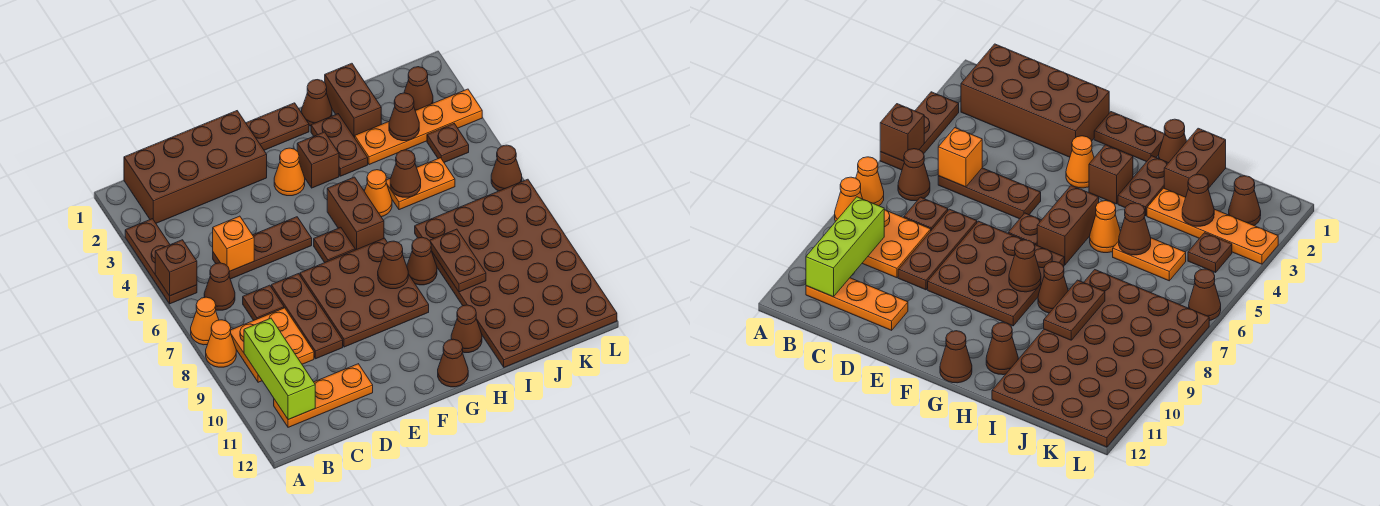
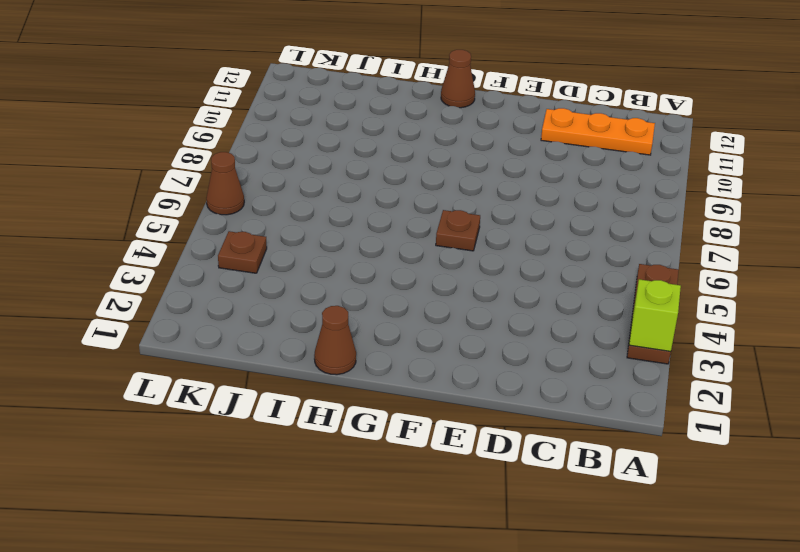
lime brick A3 level 2 -> none
none -> orange cone A7 level 1
none -> orange cone A8 level 1
none -> brown brick B1:E2 level 1
none -> brown cone B6 level 1

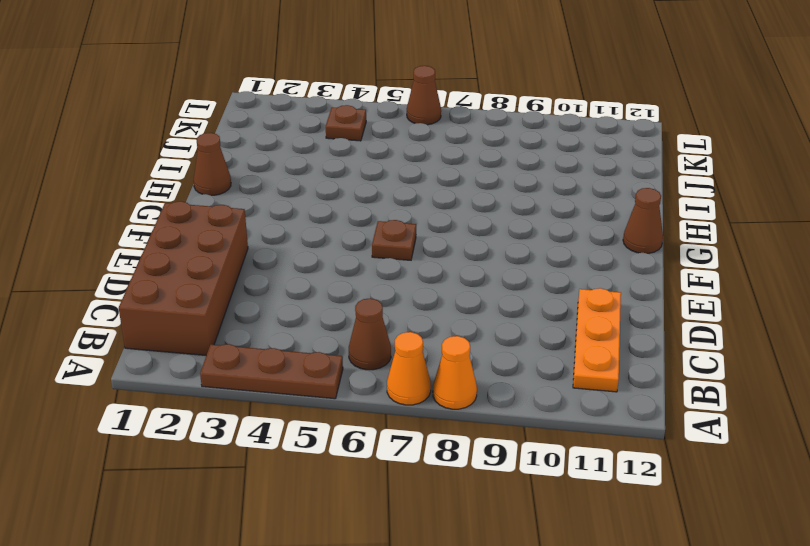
none -> orange plate B8:C9 level 1
none -> brown plate C5:E5 level 1
none -> brown plate C7 level 1
none -> brown plate D7:D9 level 1

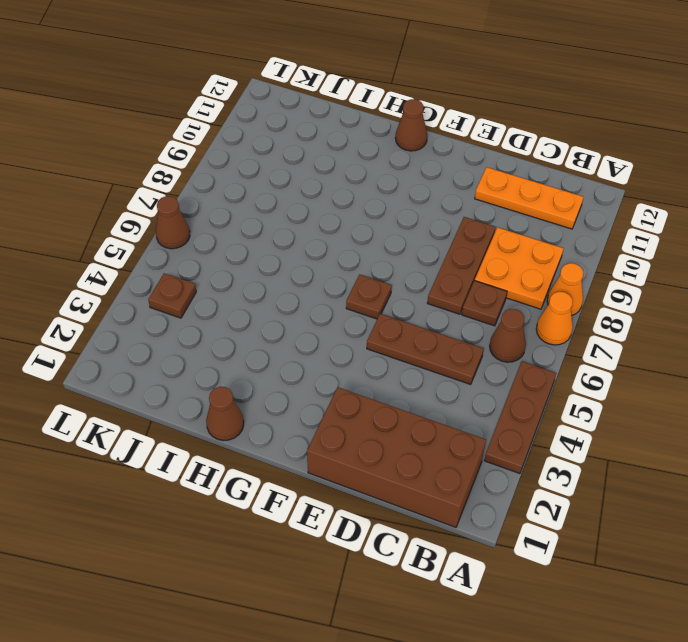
none -> brown plate E7:G9 level 1
none -> brown plate F1:G1 level 1
none -> orange cone F3 level 1
none -> brown brick G3 level 1

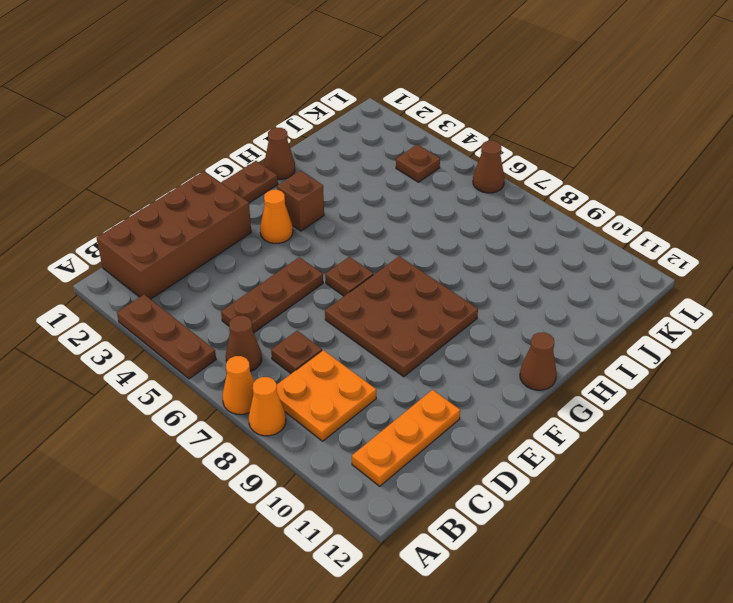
none -> brown plate D7:D9 level 1
none -> brown brick G5:G6 level 1
none -> brown plate H2:H3 level 1
none -> orange cone H5 level 1

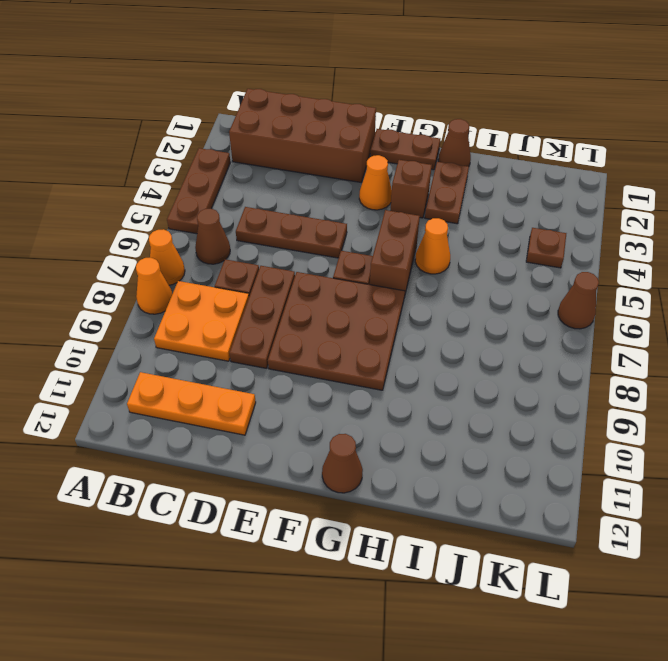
none -> brown cone H8 level 1
none -> brown cone H11 level 1
none -> brown brick I1:I2 level 1
none -> orange plate I3:L3 level 1

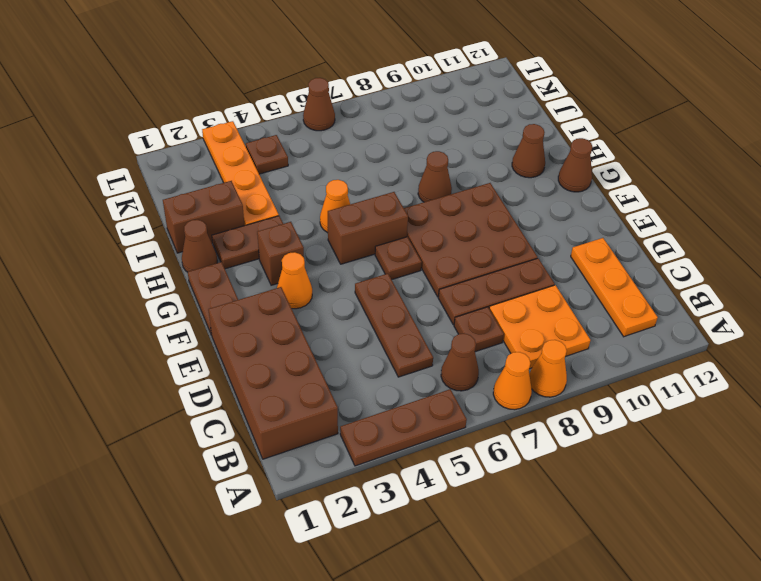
none -> orange plate I5:J5 level 1
none -> brown plate I7:L12 level 1
none -> brown cone K2 level 1
none -> brown brick A5 level 2

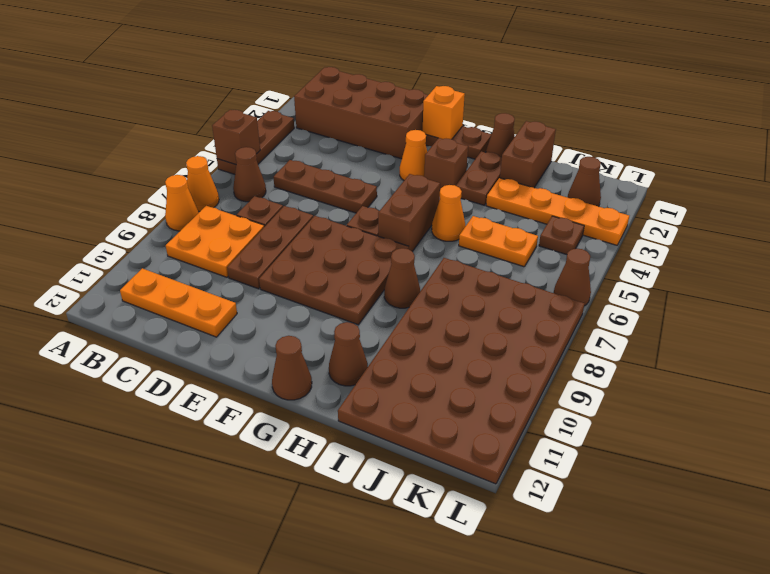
orange brick F1 level 2 -> orange brick C5 level 2
none -> lime brick B9:B11 level 2
none -> brown cone G8 level 2
none -> brown cone I5 level 2
none -> brown plate I8:I9 level 2

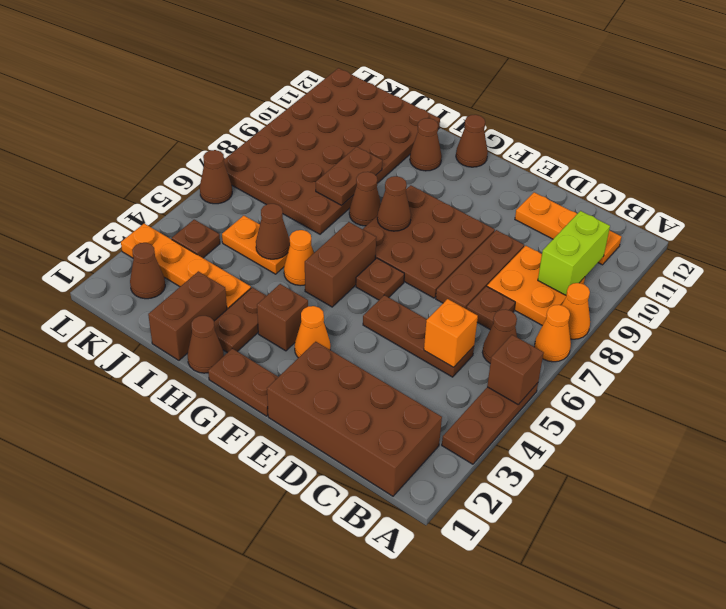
lime brick B9:B10 level 2 -> lime brick B9:B11 level 2
none -> brown cone J3 level 2

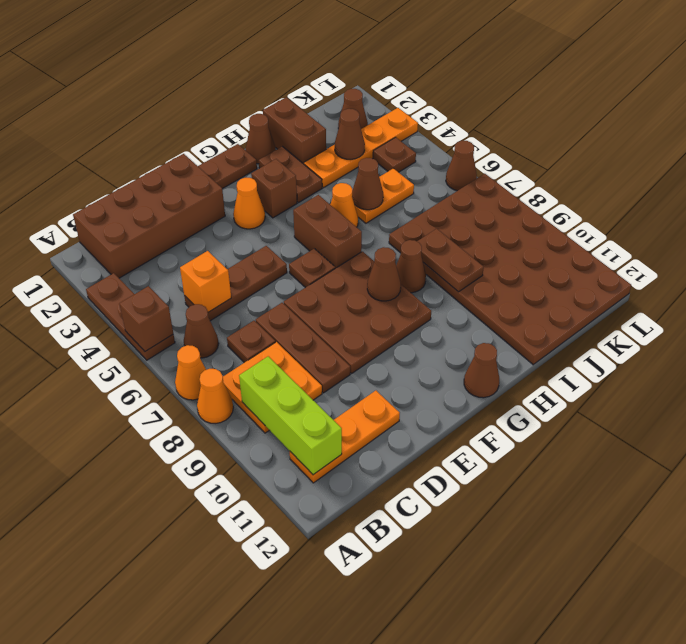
none -> brown cone H11 level 1

